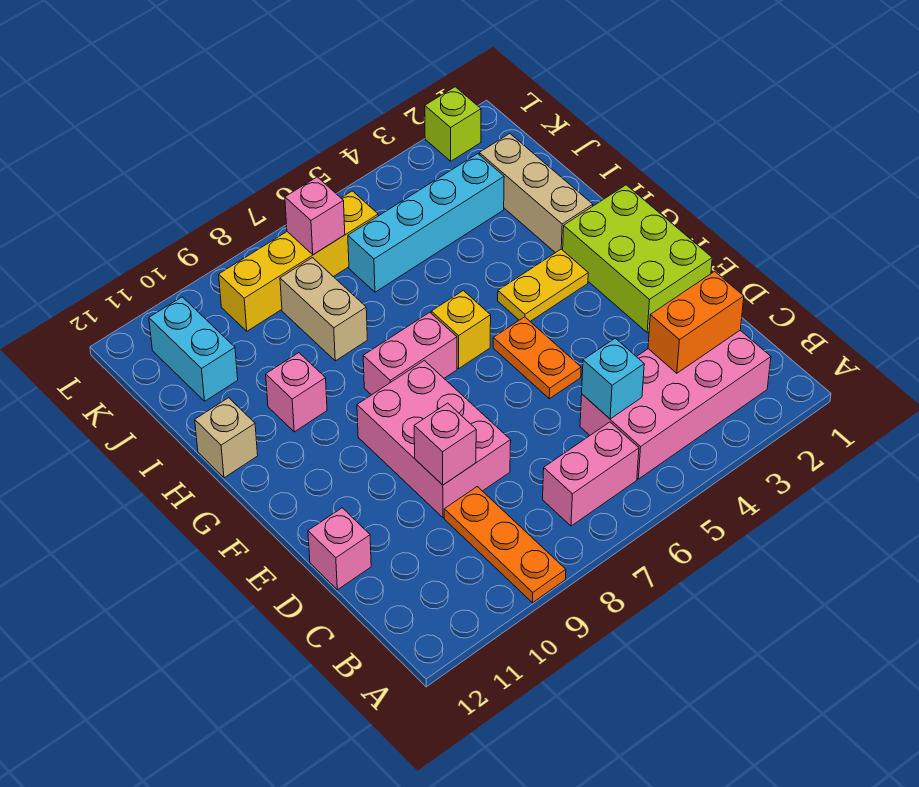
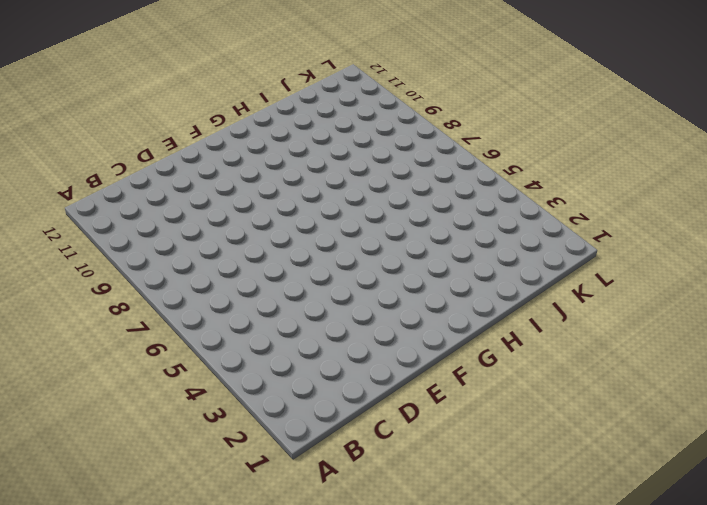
none -> orange plate A9:C9 level 1
none -> pink brick B2:C5 level 1
none -> pink brick B6:B7 level 1

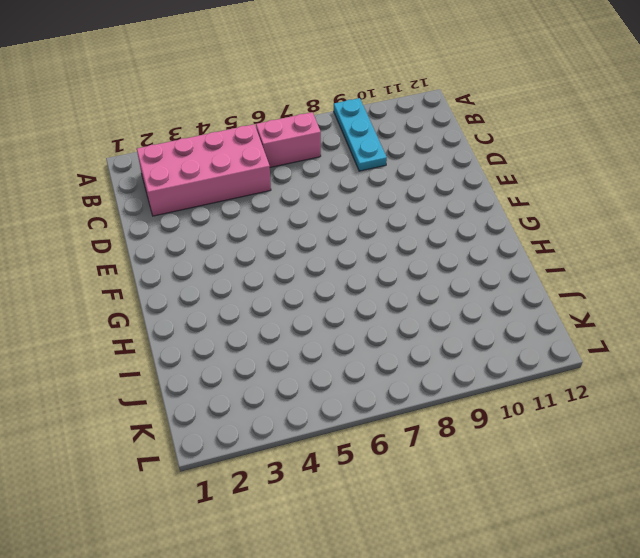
cyan plate A9:C9 level 1 -> orange plate A9:C9 level 1
none -> pink brick D8:F9 level 1
none -> pink brick D12 level 1
none -> lime brick E1:G2 level 1

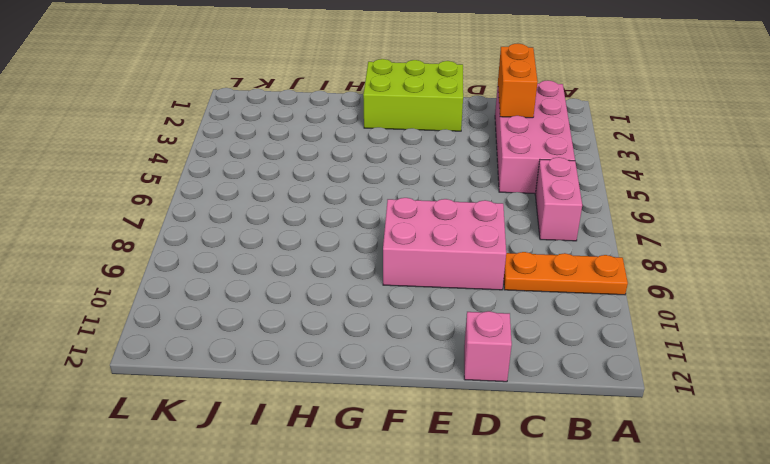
none -> orange plate E5:F5 level 1
none -> yellow plate G3:G4 level 1
none -> yellow brick G6 level 1

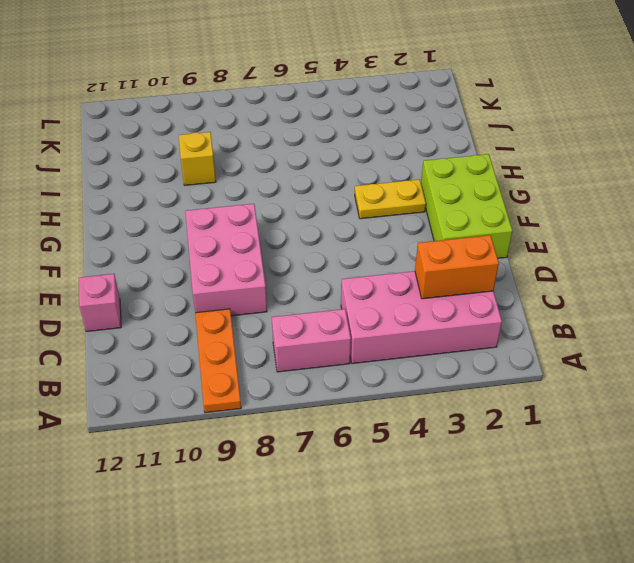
yellow brick I9 level 1 -> yellow brick G6 level 1
none -> orange plate E5:F5 level 1
none -> pink brick G7:G8 level 1
none -> tan brick H2:J2 level 1

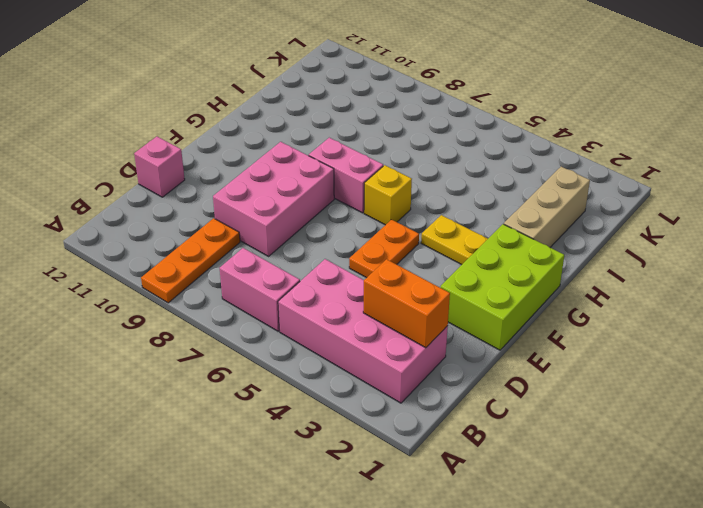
none -> pink brick H10 level 1
none -> tan brick H12 level 1
none -> tan brick I8:J8 level 1

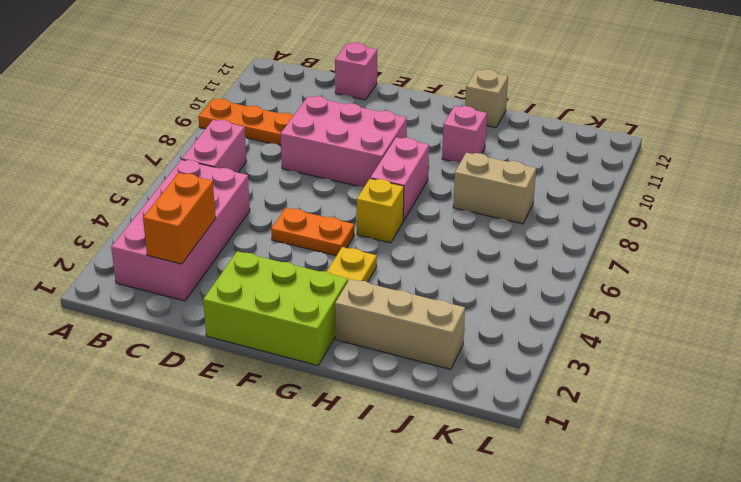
none -> cyan brick J3:J6 level 1
none -> cyan brick J11:K11 level 1
none -> yellow brick K6:K9 level 1

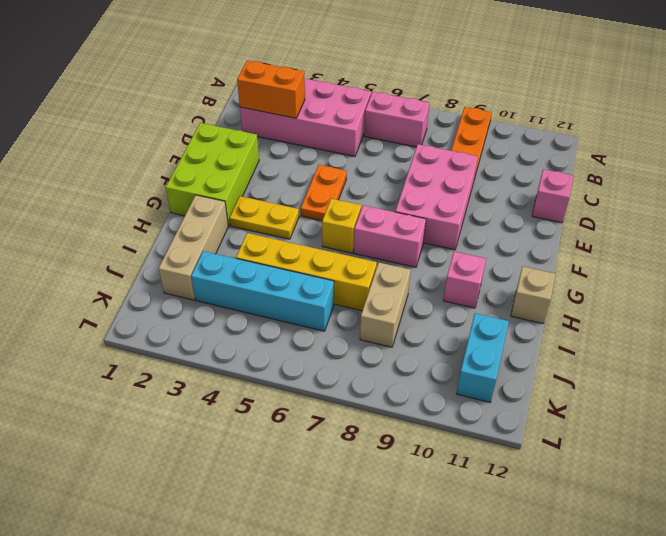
yellow brick I4:I7 level 1 -> yellow brick K6:K9 level 1
none -> lime brick L2 level 1
none -> cyan brick C5 level 2
none -> pink brick D9 level 2

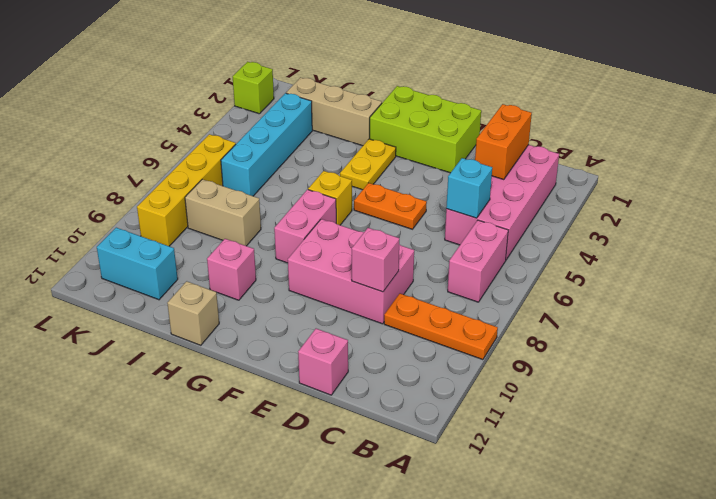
none -> pink brick K7 level 2

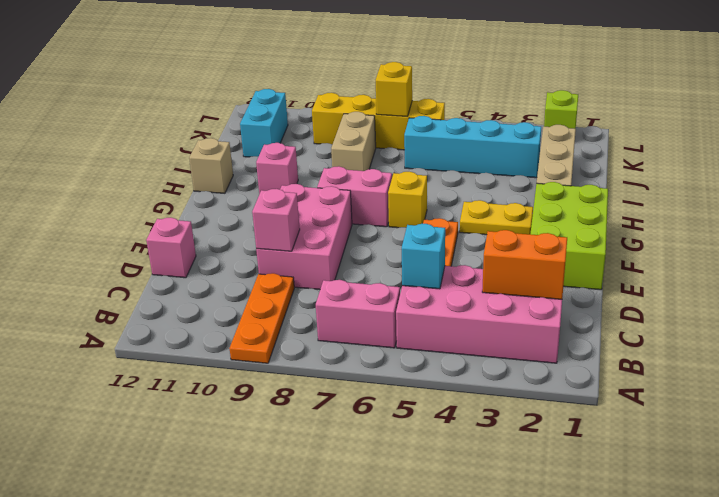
yellow brick K7 level 2 -> pink brick K7 level 2

